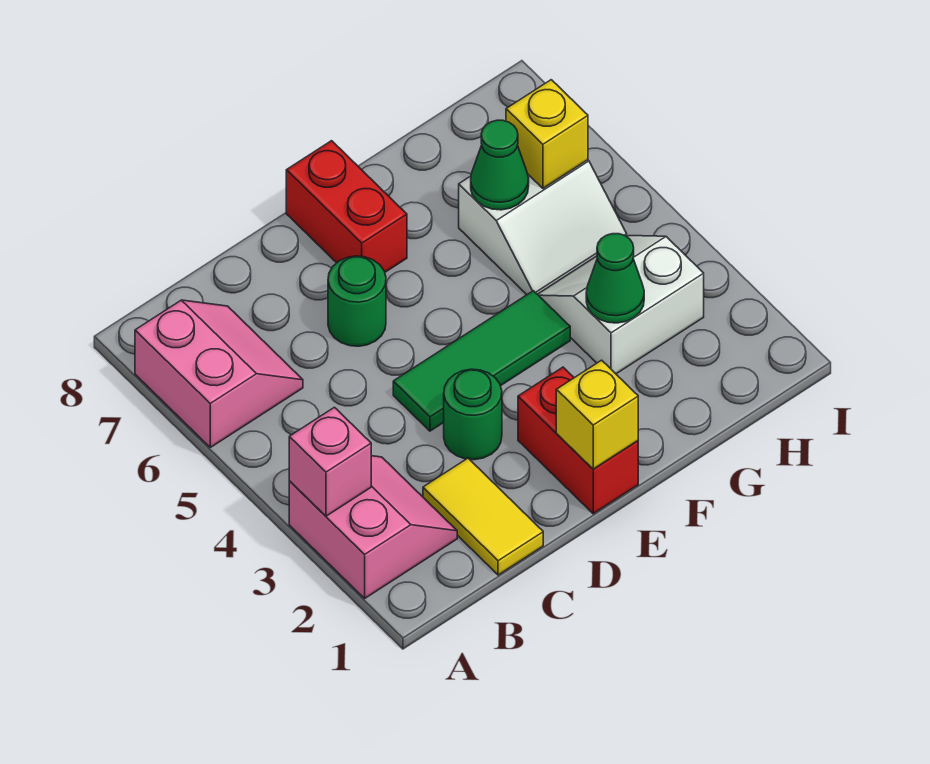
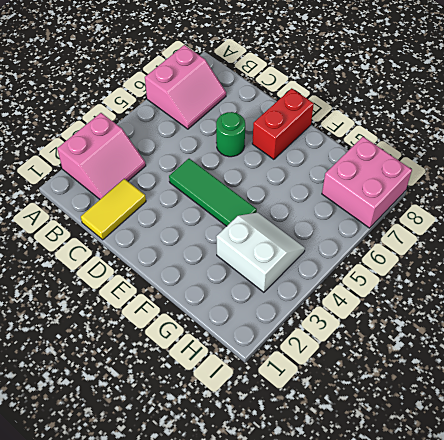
pink brick H7:I8 level 1 -> none
none -> green round brick D3 level 1
none -> red brick E1:E2 level 1
none -> white slope G5:H6 level 1 top 6

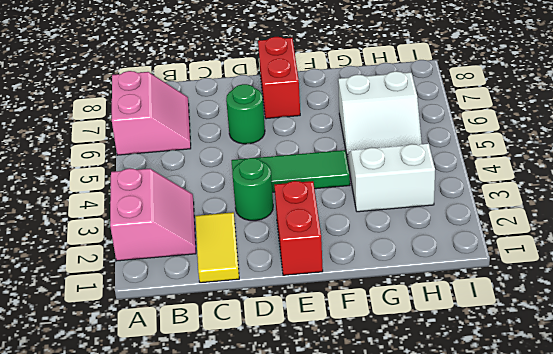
none -> pink brick A3 level 2
none -> yellow brick E1 level 2
none -> green cone G3 level 2

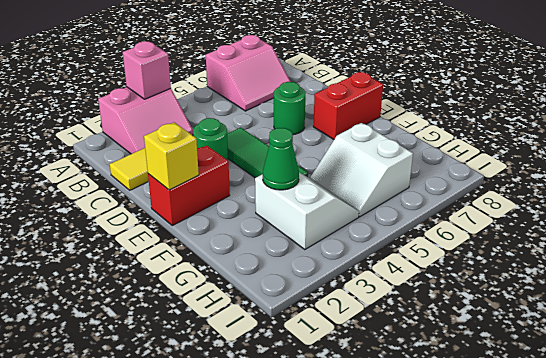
none -> green cone G6 level 2
none -> yellow brick H6 level 2

